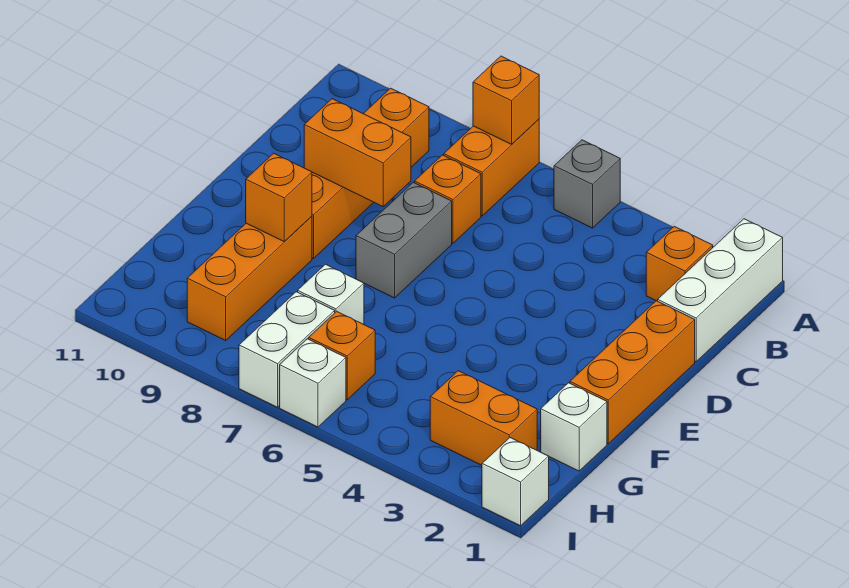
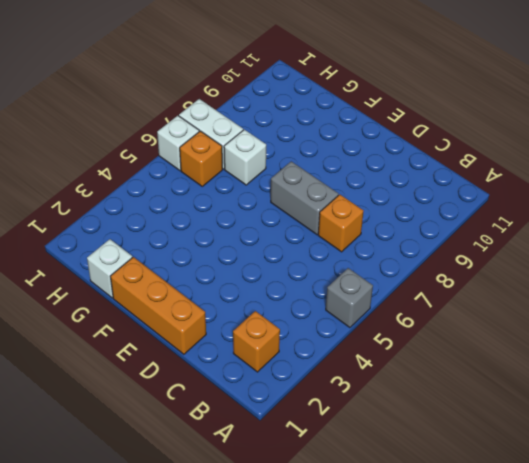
none -> white brick A1:C1 level 1
none -> orange brick A7:B7 level 1
none -> orange brick B9:E9 level 1

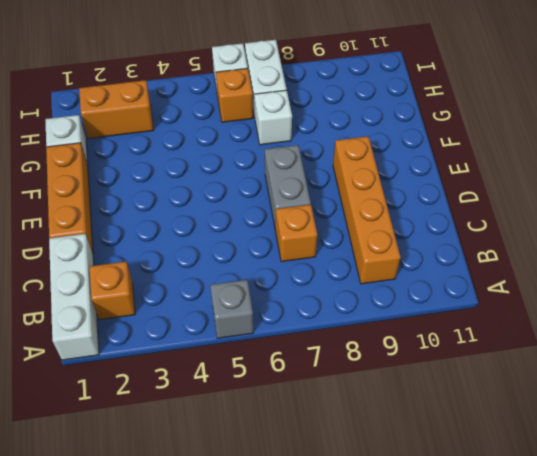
none -> orange brick A7:B7 level 1
none -> orange brick F9:H9 level 1
none -> white brick I1 level 1

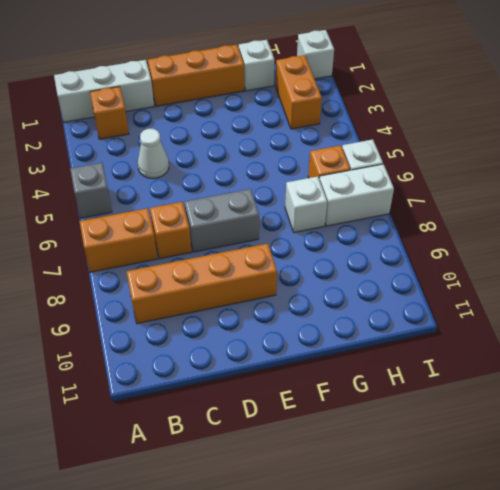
white cone C4 level 1 -> none
none -> orange brick F9:H9 level 1
none -> orange brick A7 level 2
none -> orange brick D8:D9 level 2

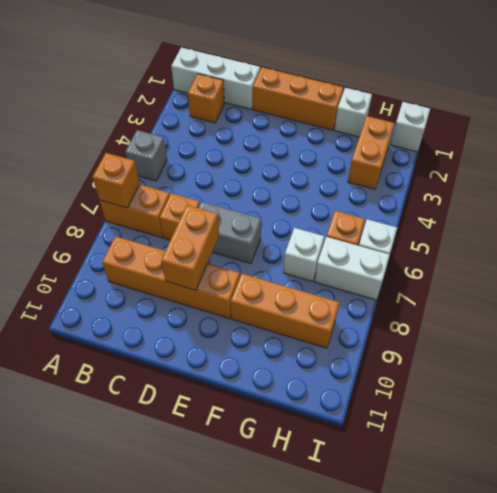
none -> orange brick F9 level 2

